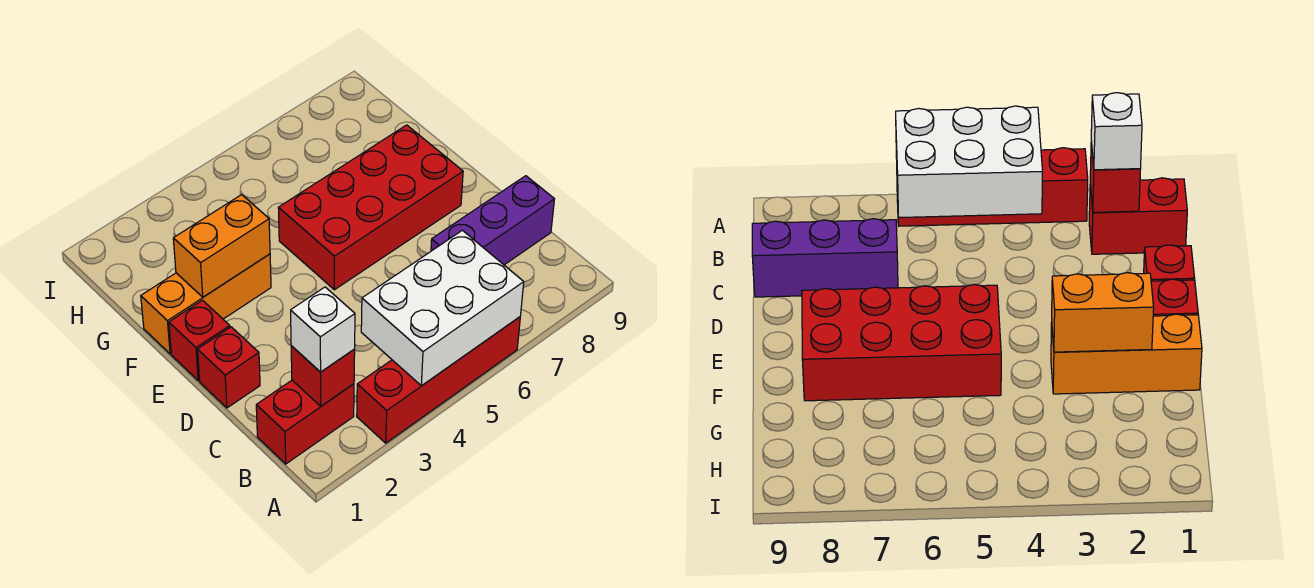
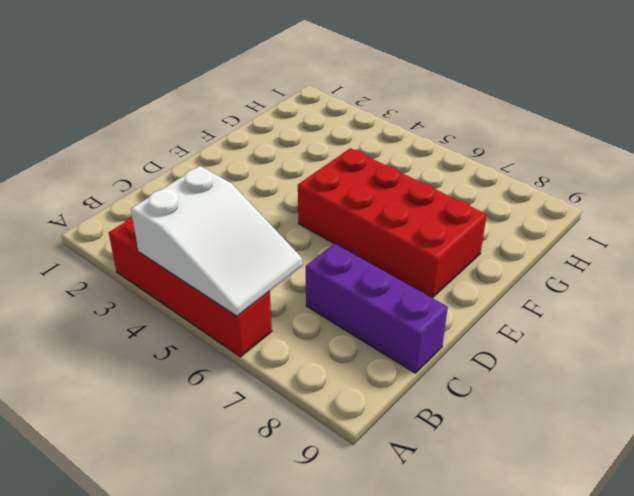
white slope A4:B6 level 2 top 4 -> white brick A4:B6 level 2
none -> red brick B1:B2 level 1
none -> red brick D1 level 1

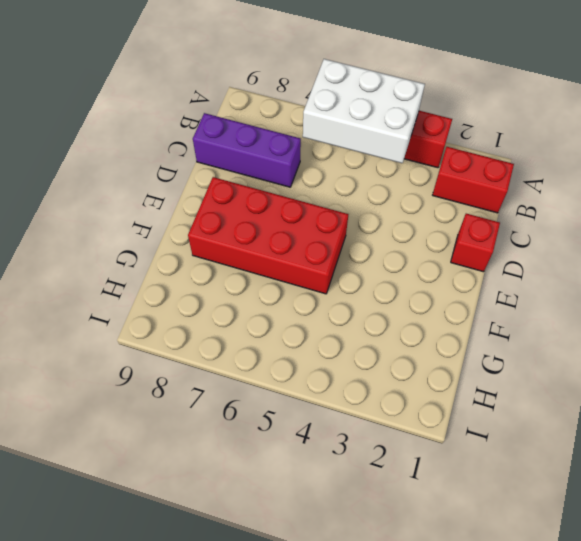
none -> red brick E1 level 1
none -> orange brick F1:F3 level 1

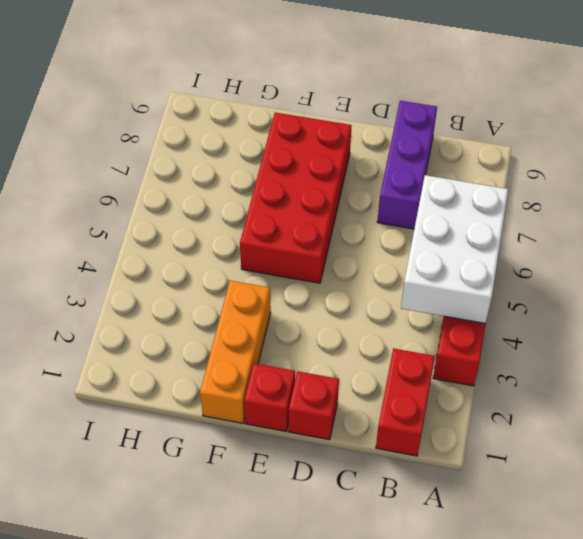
none -> red brick B2 level 2
none -> orange brick F2:F3 level 2

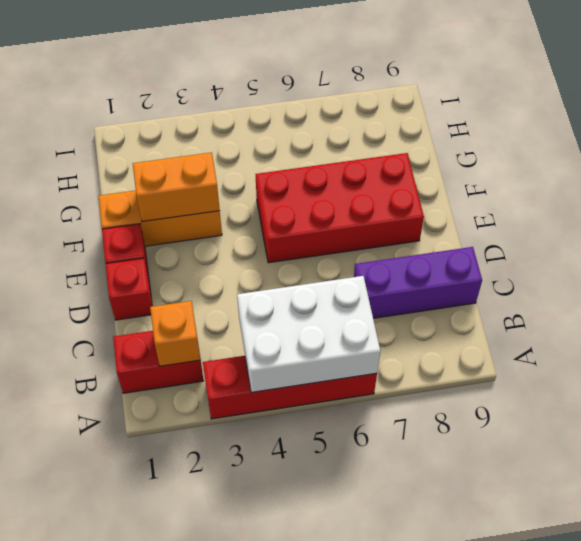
orange brick B2 level 2 -> red brick B2 level 2
none -> white brick B2 level 3

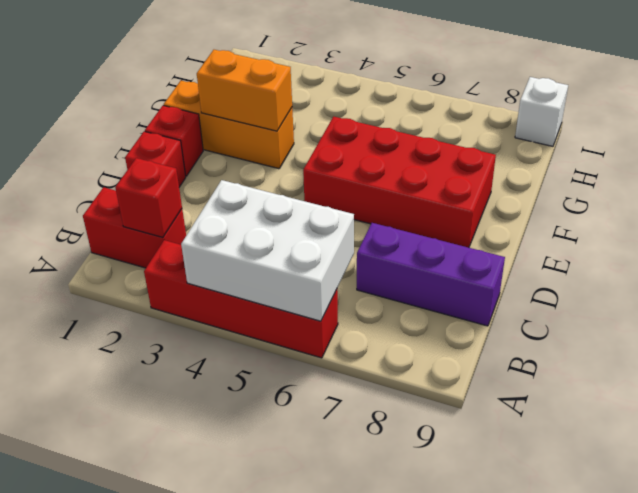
white brick I9 level 1 -> white brick B2 level 3

